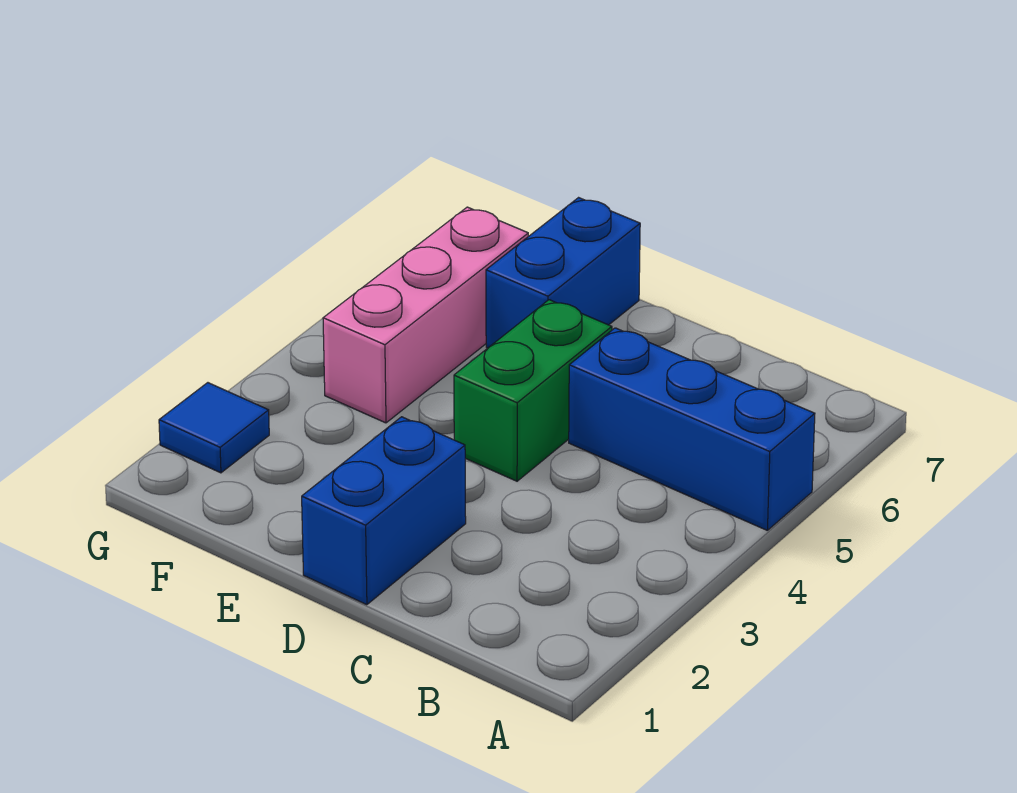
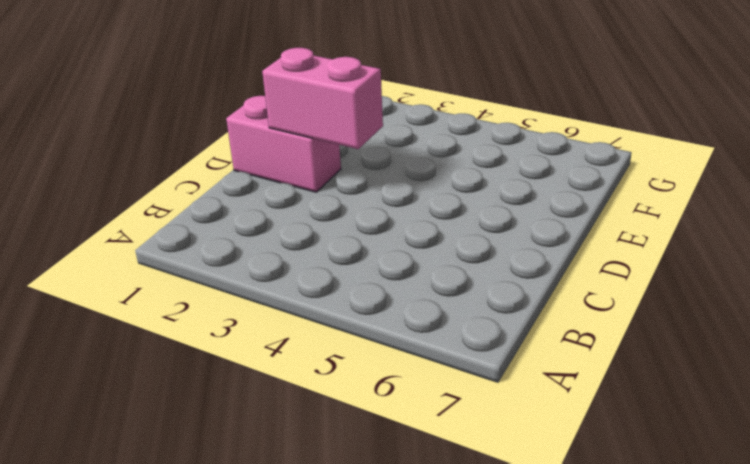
pink brick D1:D2 level 1 -> blue brick D1:D2 level 1
pink brick D2:D3 level 2 -> none
none -> blue brick A5:C5 level 1
none -> green brick D4:D5 level 1

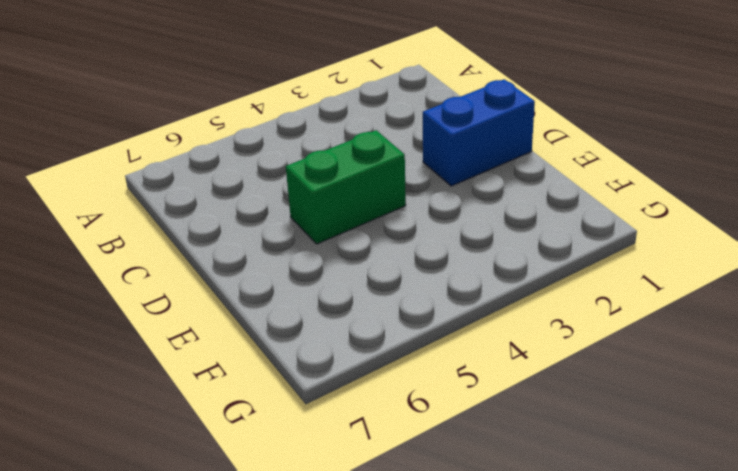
none -> blue brick A5:C5 level 1
none -> blue brick E6:E7 level 1

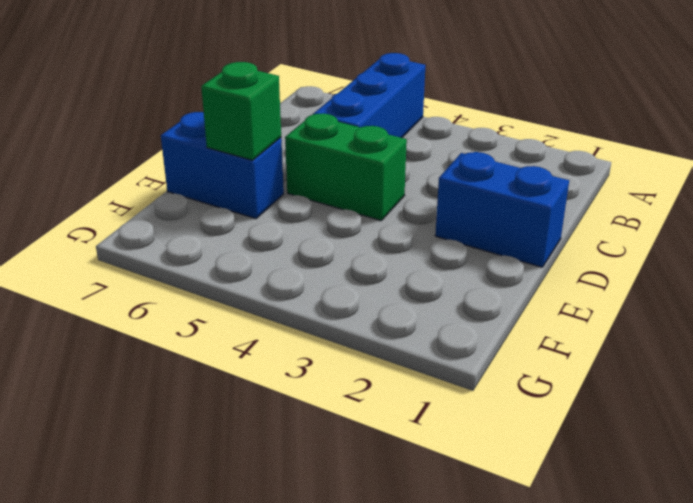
green brick E6 level 2 -> none
none -> pink brick F4:F6 level 1
none -> blue tile G2 level 1

